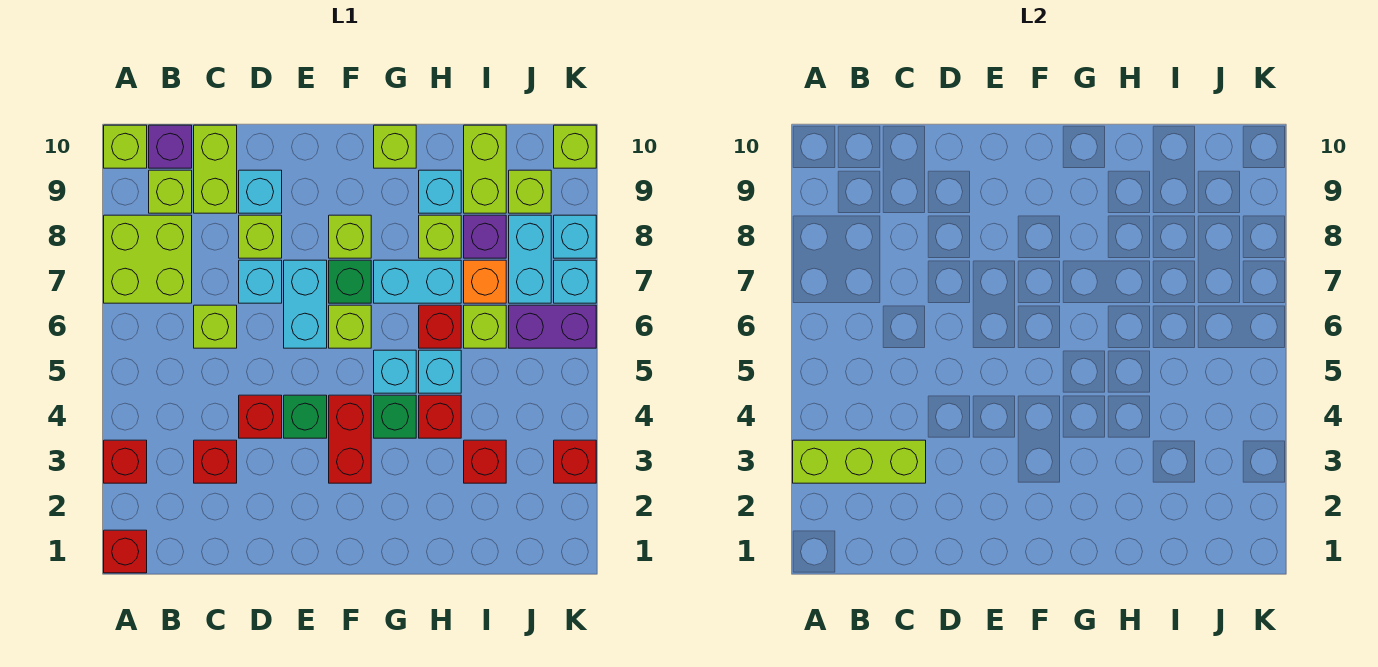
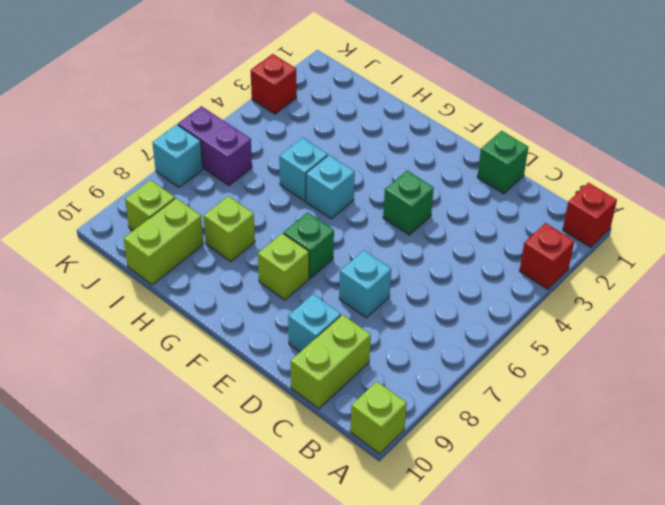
green brick D1 level 1 -> green brick G4 level 1
none -> lime brick A7:B8 level 1
none -> lime brick B9 level 1
none -> purple brick B10 level 1
none -> red brick C3 level 1

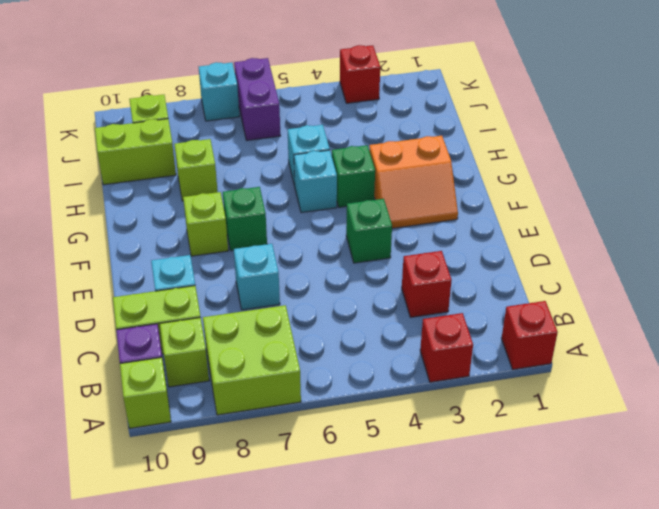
orange slope F2:G3 level 1 top G -> red brick F3:F4 level 1
none -> lime brick C6 level 1
none -> red brick D4 level 1
none -> lime brick D8 level 1
none -> cyan brick E6:E7 level 1

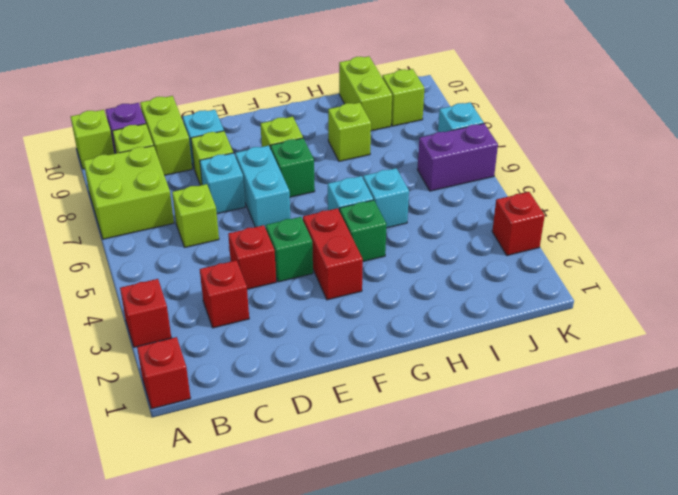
none -> lime brick F6 level 1
none -> cyan brick G7:H7 level 1
none -> lime brick G10 level 1
none -> red brick H4 level 1

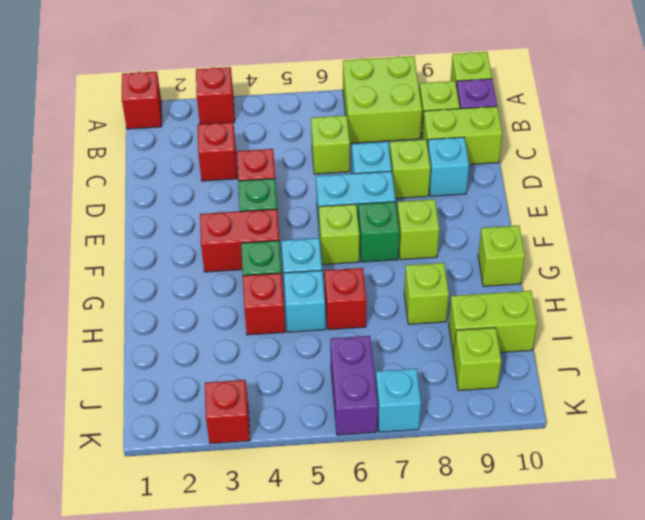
none -> cyan brick G7:H7 level 1
none -> cyan brick H9 level 1
none -> red brick I3 level 1
none -> lime brick I6 level 1

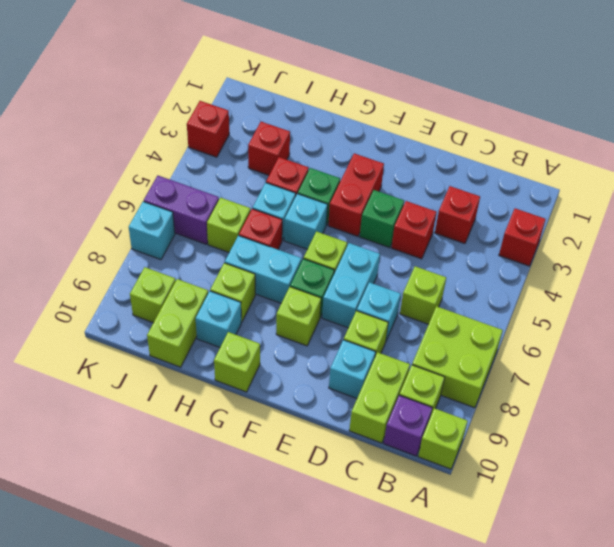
none -> red brick A1 level 1
none -> orange brick I7 level 1
none -> purple brick I8 level 1
none -> cyan brick J7:J8 level 1

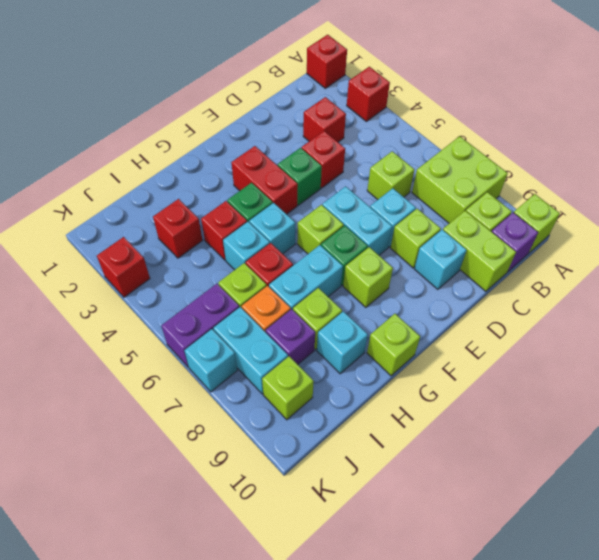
none -> lime brick I9:I10 level 1
none -> cyan brick K8 level 1
none -> lime brick K10 level 1
none -> lime brick A3:C3 level 2

